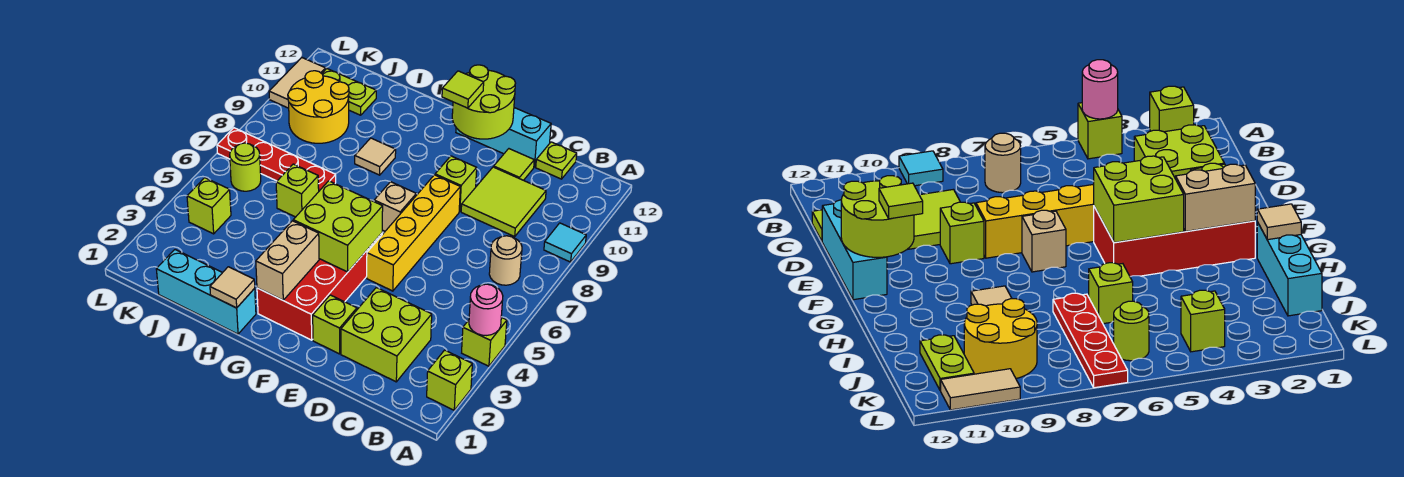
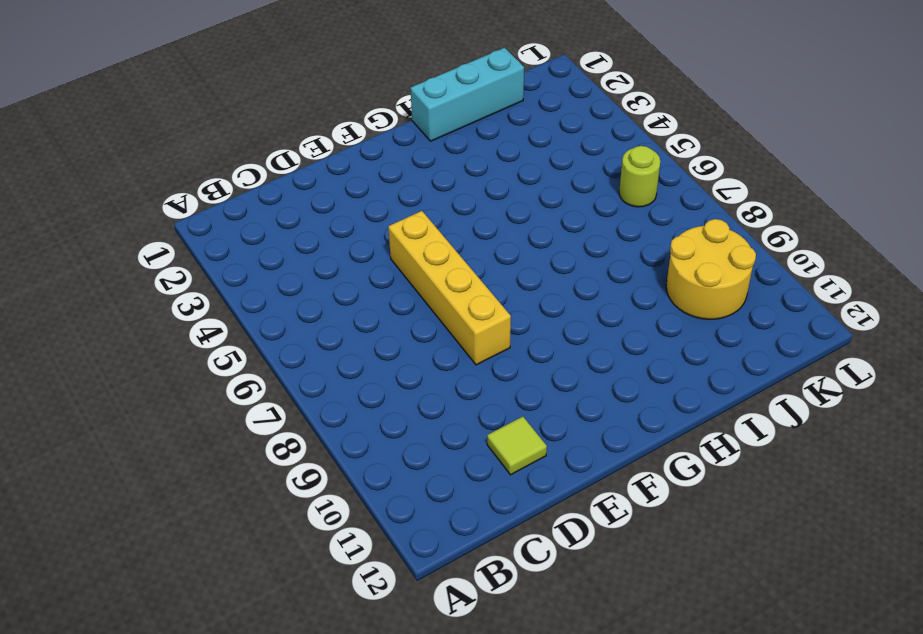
none -> lime brick A2 level 1
none -> lime brick A4 level 1
none -> cyan tile A9 level 1

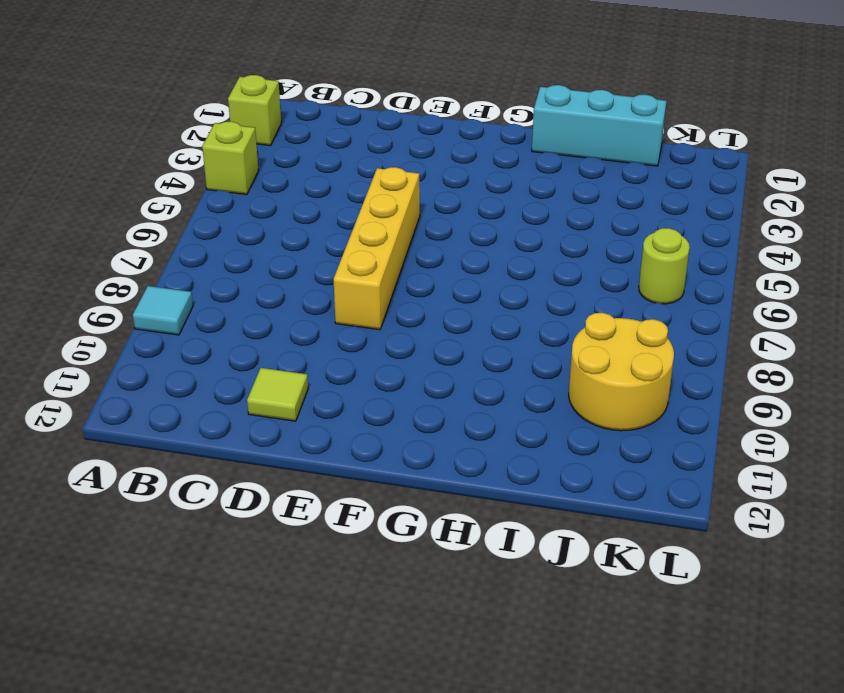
none -> tan round brick B7 level 1
none -> lime brick C2:D3 level 1
none -> lime tile C9:D10 level 1

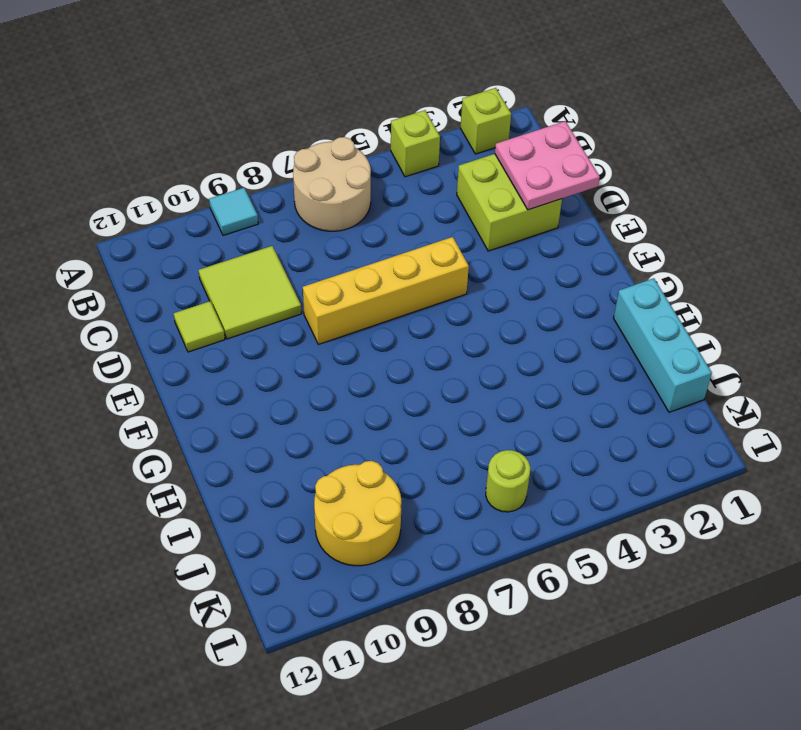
tan round brick A6:B7 level 1 -> tan round brick B7 level 1
pink plate C1:D2 level 2 -> none
none -> lime plate C12 level 1
none -> cyan brick D12:F12 level 1
none -> lime brick E2 level 1

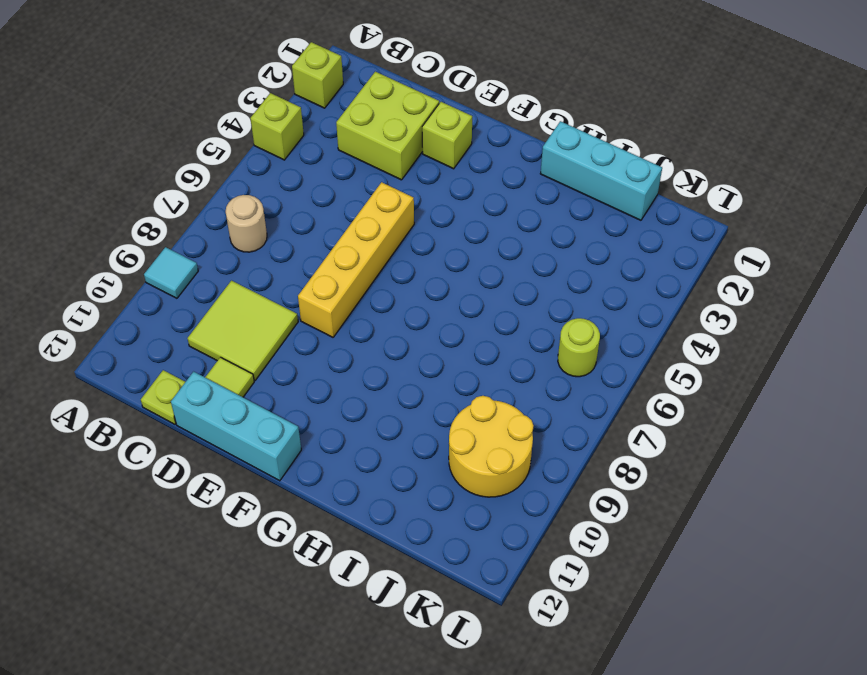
none -> lime brick E9 level 1
none -> red brick F2:G5 level 1
none -> tan brick F7 level 1

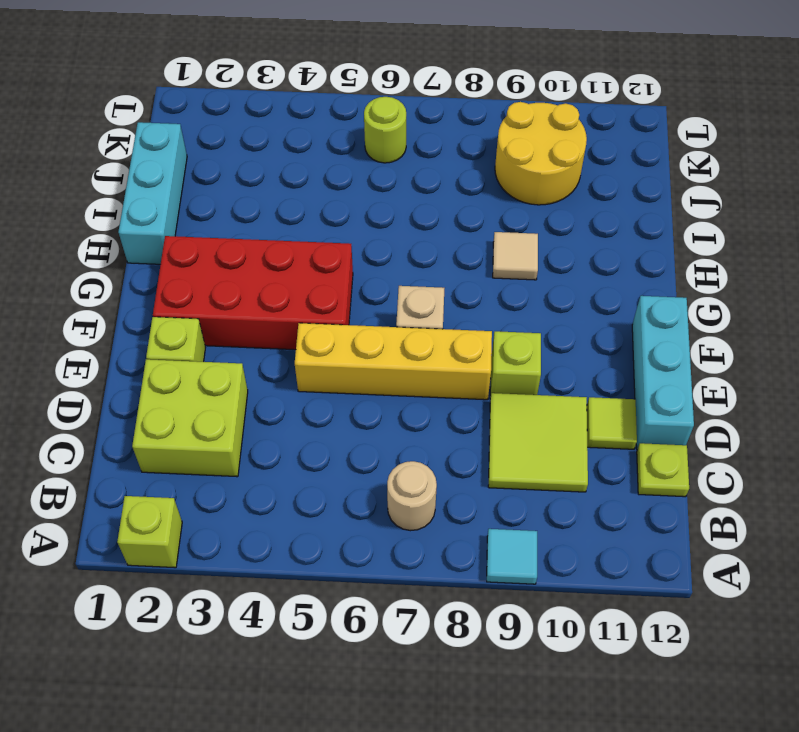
none -> lime brick A4 level 1
none -> lime brick I6 level 1
none -> red plate I7:L7 level 1

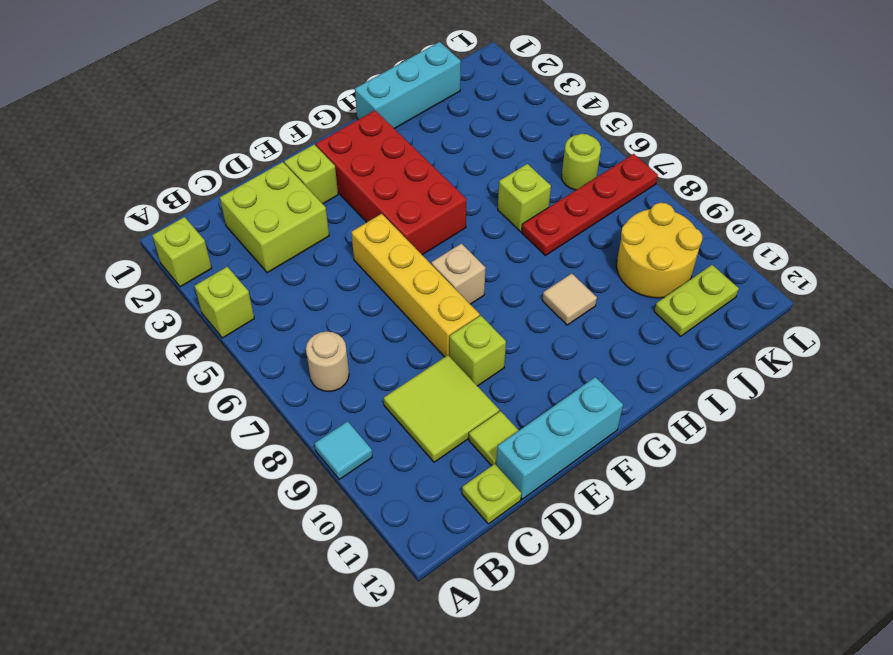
none -> lime brick K4 level 1
none -> tan tile L10:L11 level 1
none -> pink round brick A4 level 2

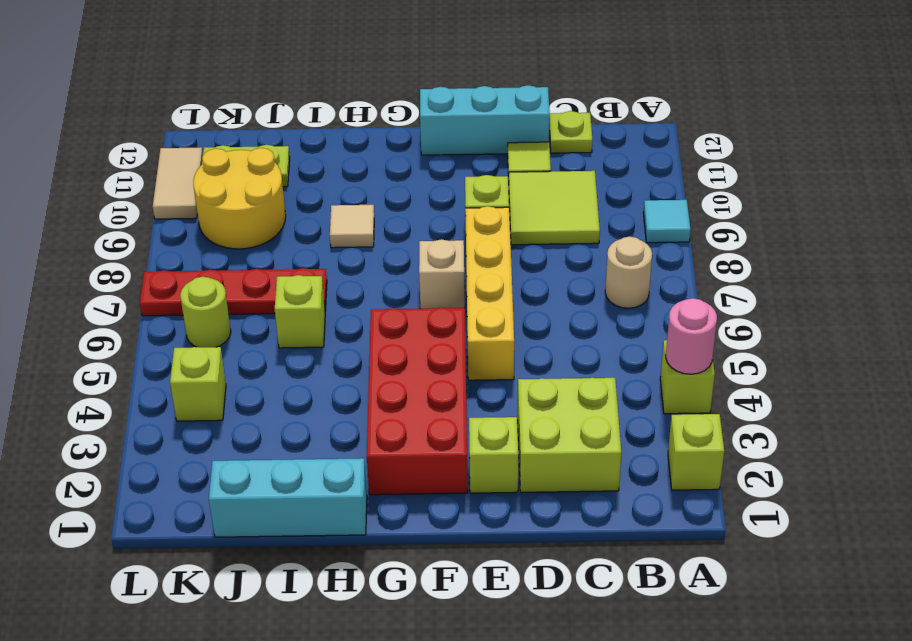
none -> lime round brick E11:F12 level 2
none -> lime brick F4:G5 level 2
none -> tan brick G2:G3 level 2

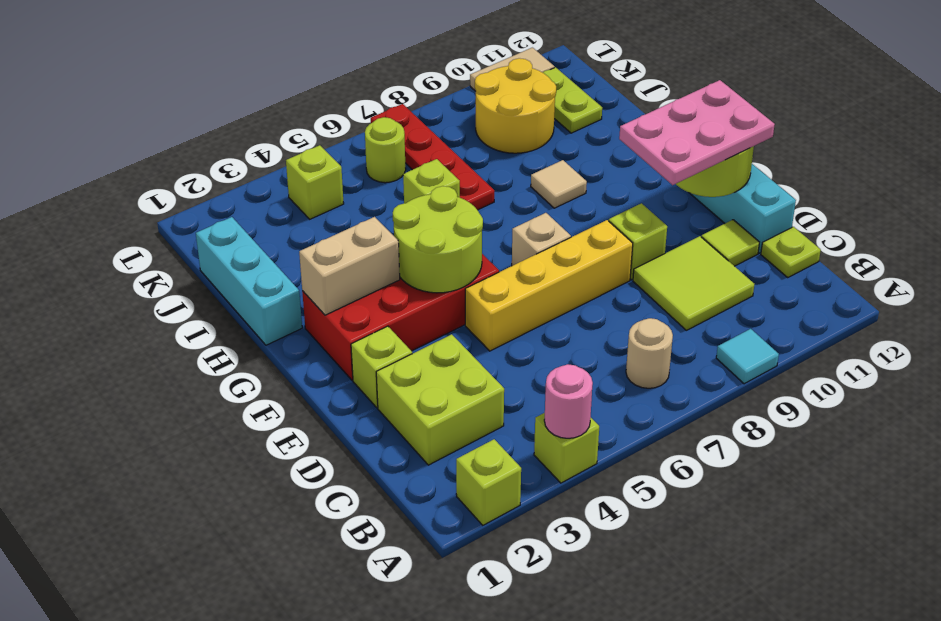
pink plate E10:F12 level 3 -> lime tile F11 level 3
lime round brick F4:G5 level 2 -> lime brick F4:G5 level 2
none -> tan tile H1 level 2

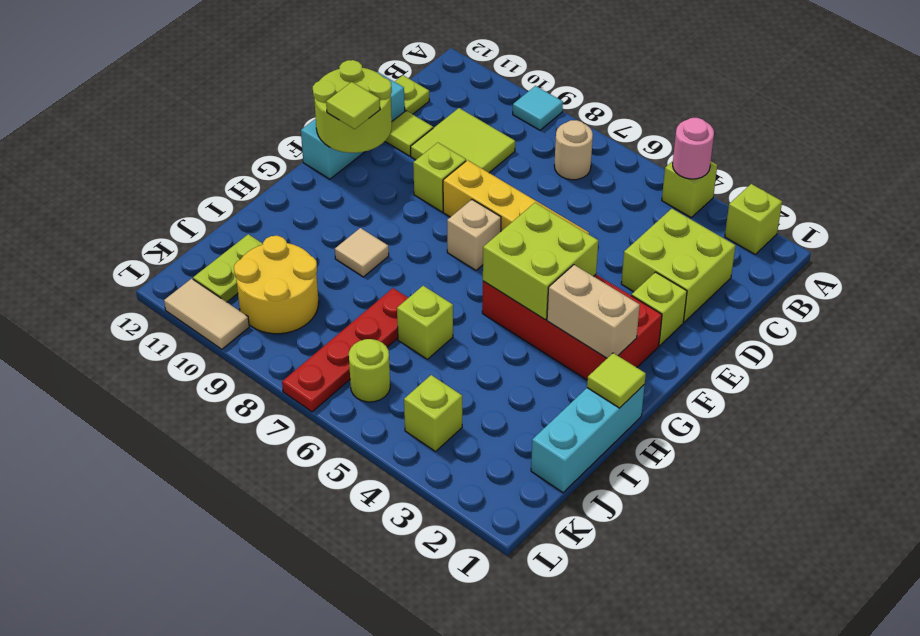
lime tile H1 level 2 -> tan tile H1 level 2

